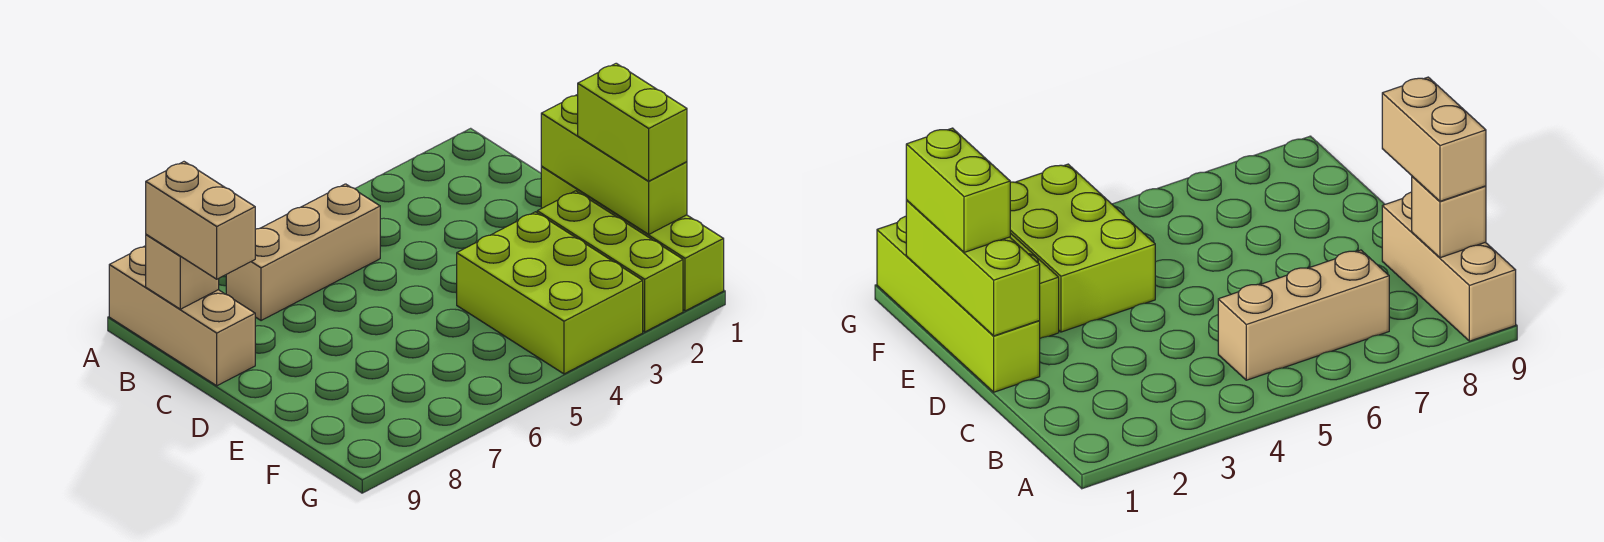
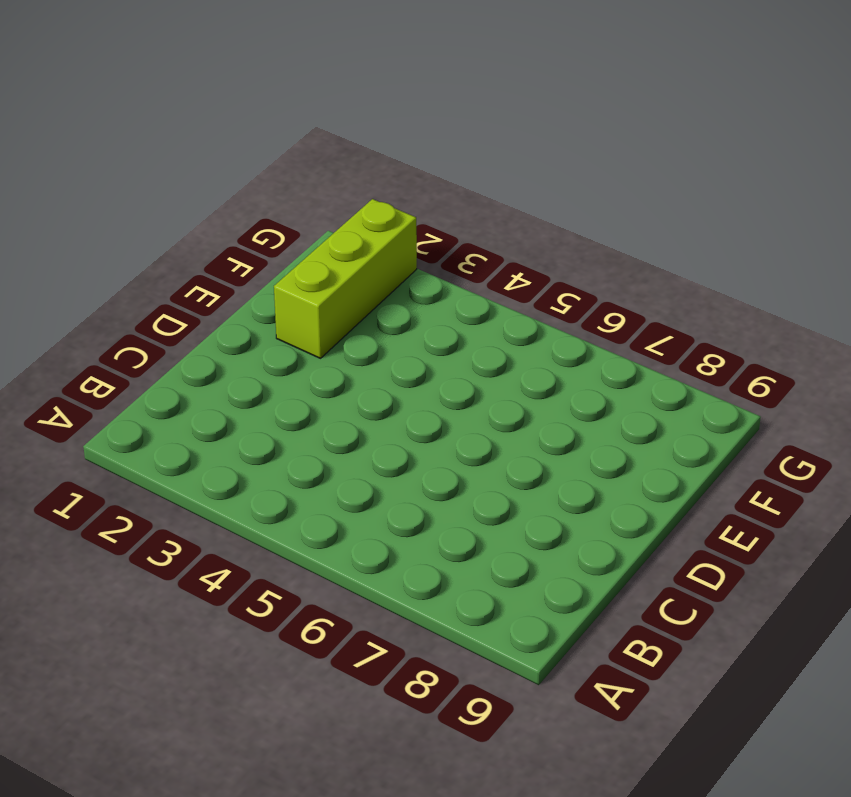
none -> tan brick A9:C9 level 1
none -> tan brick B5:B7 level 1

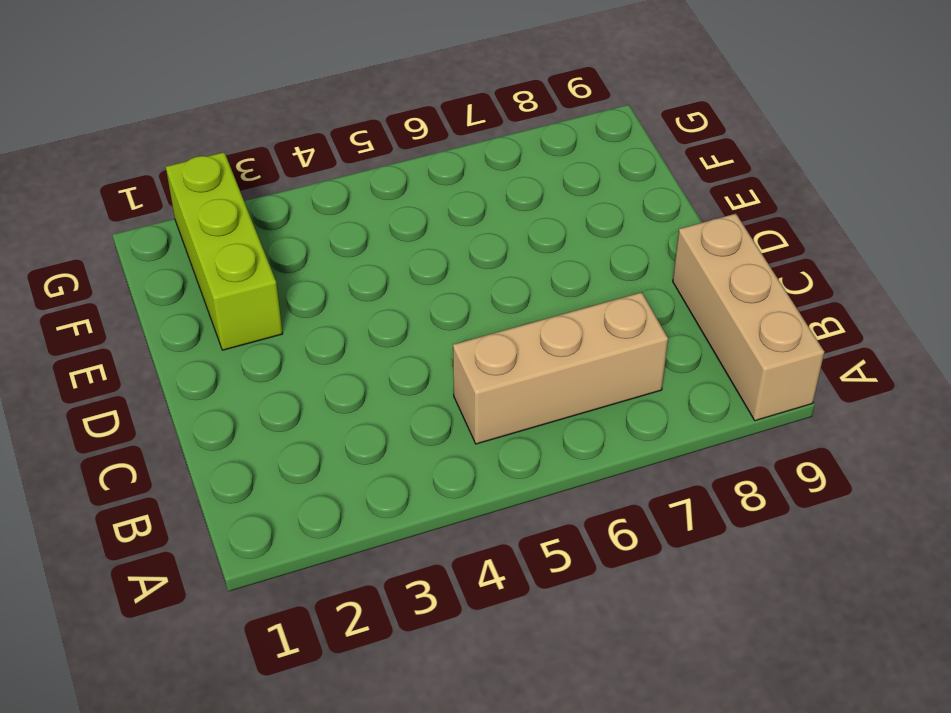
none -> lime brick D1:G1 level 1
none -> lime brick E3:G4 level 1

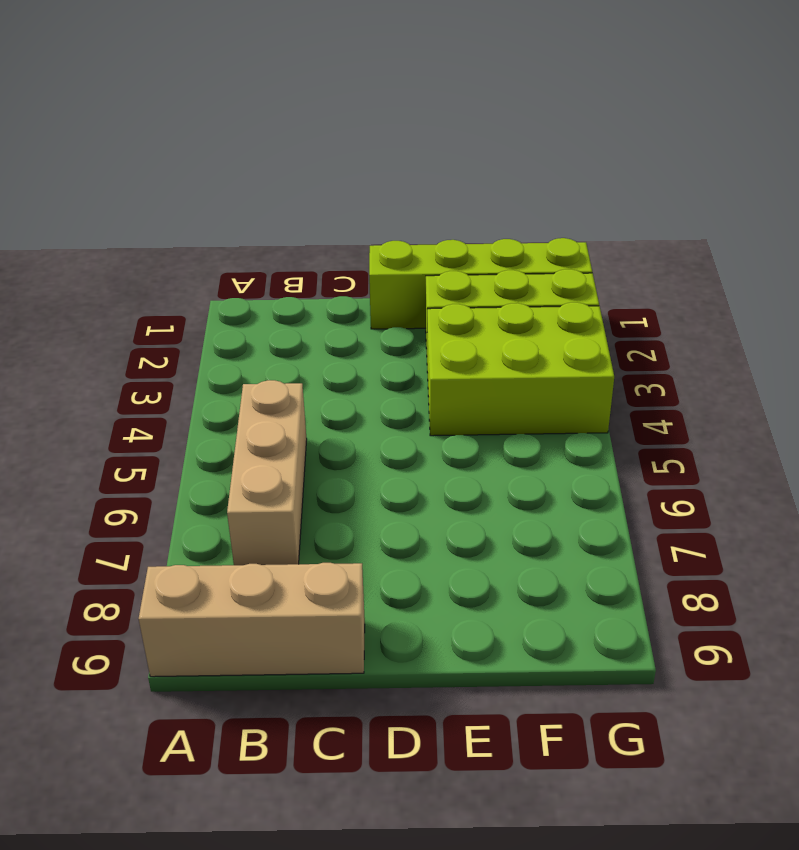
none -> tan brick B9 level 2
none -> lime brick D1:F1 level 2

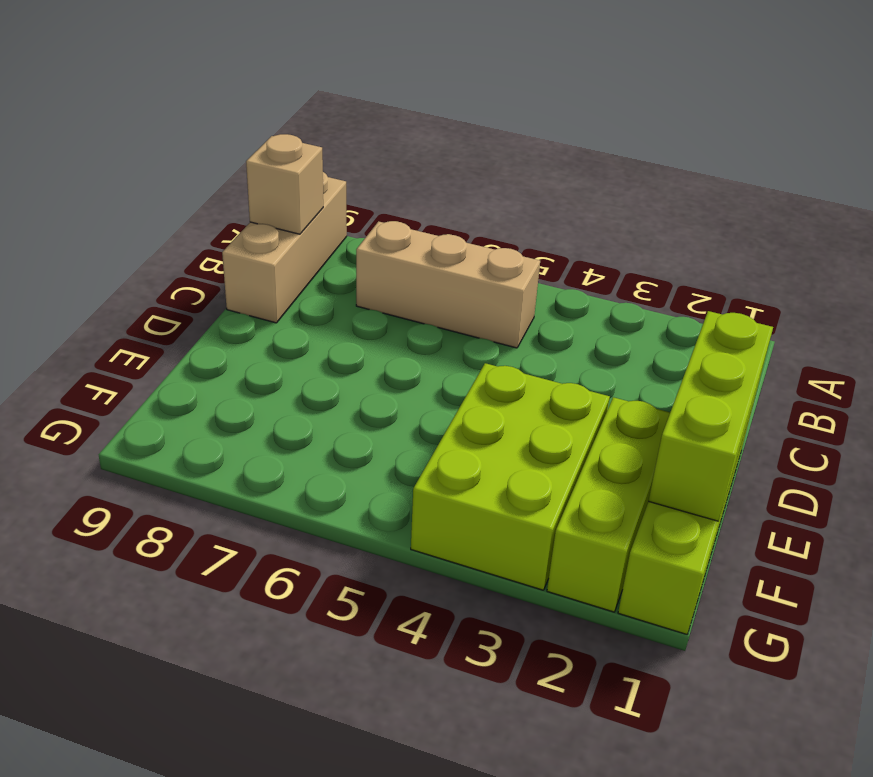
none -> tan brick B9:C9 level 3
none -> lime brick E1:F1 level 3

